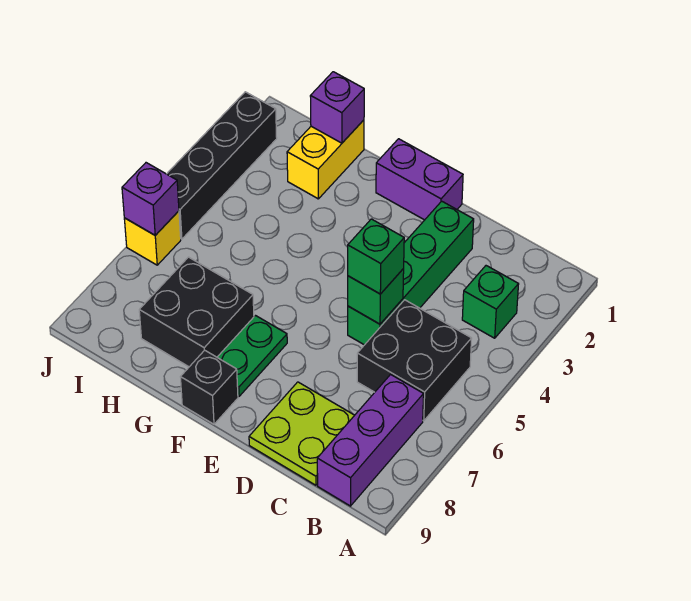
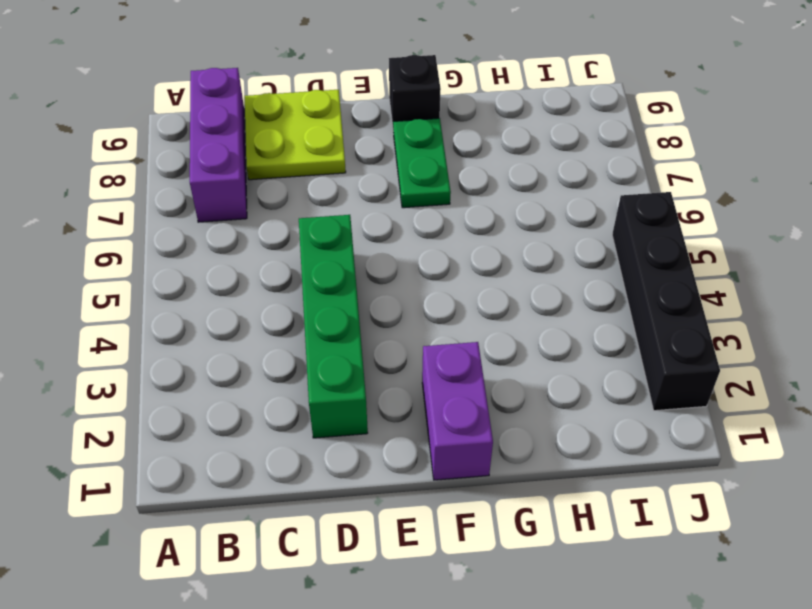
purple brick F1:F2 level 1 -> purple brick E1:F1 level 1
none -> green brick B3 level 1
none -> black brick B5:C6 level 1
none -> black brick G7:H8 level 1

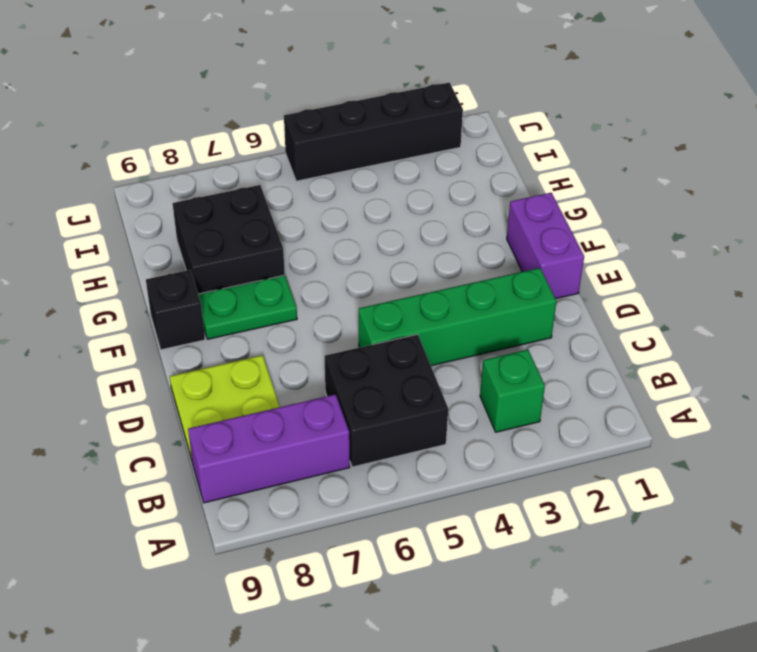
none -> yellow brick H1:H2 level 1
none -> yellow brick J6 level 1
none -> green brick D5 level 2

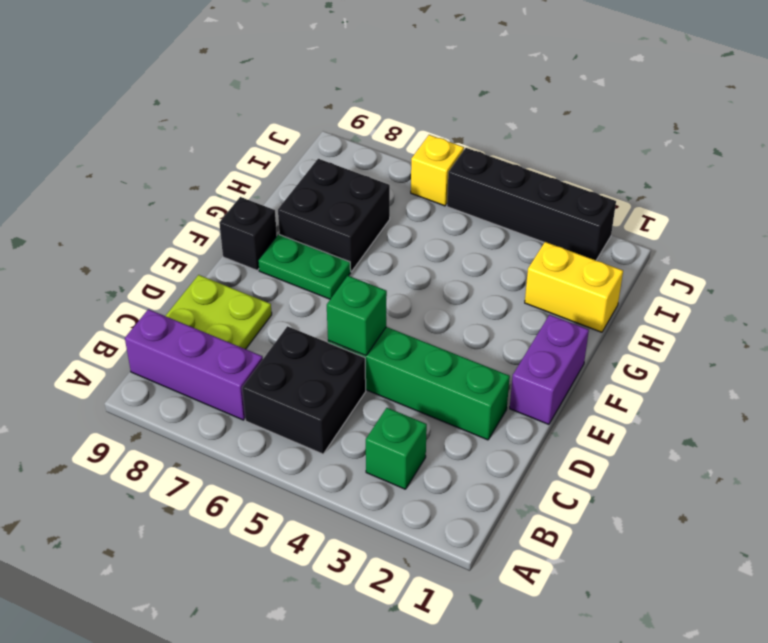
none -> purple brick H1 level 2
none -> purple brick J6 level 2
none -> green brick D5 level 3

